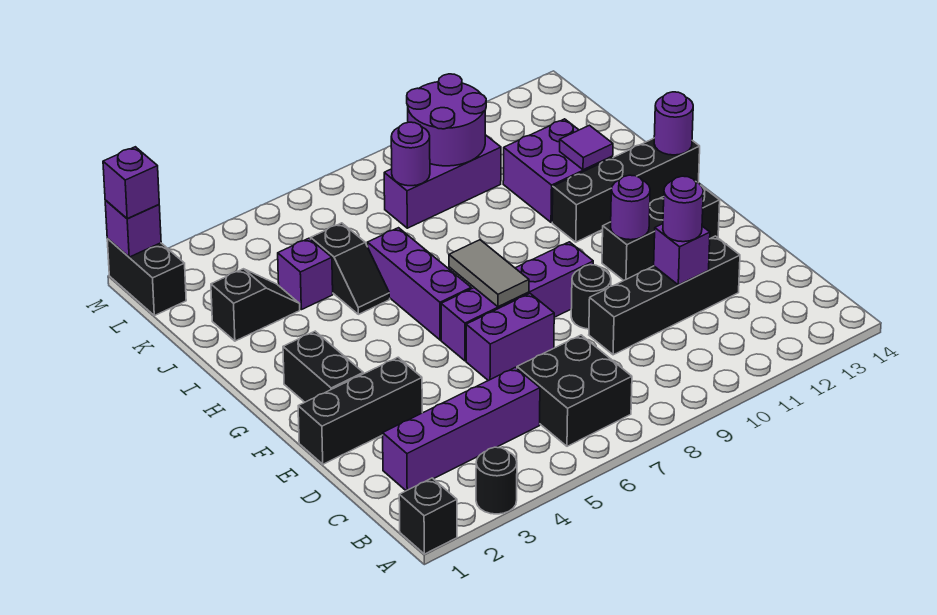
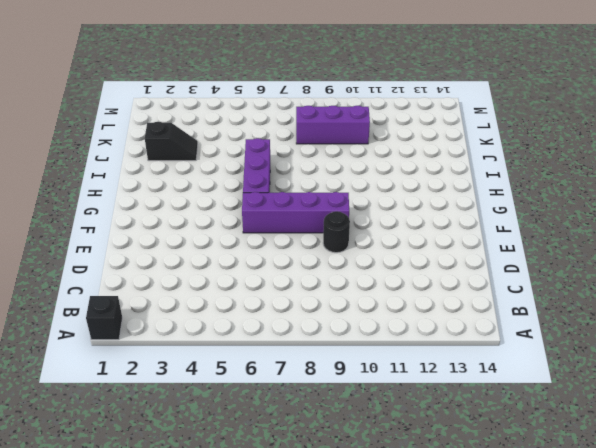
none -> black round brick A3 level 1
none -> black brick B6:C7 level 1
none -> purple brick C2:C5 level 1

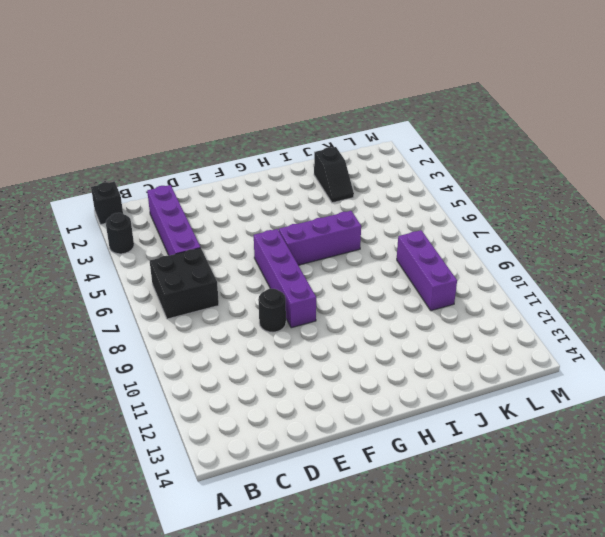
none -> black brick D9:D12 level 1
none -> black brick E1:E3 level 1
none -> purple brick E6:E7 level 1

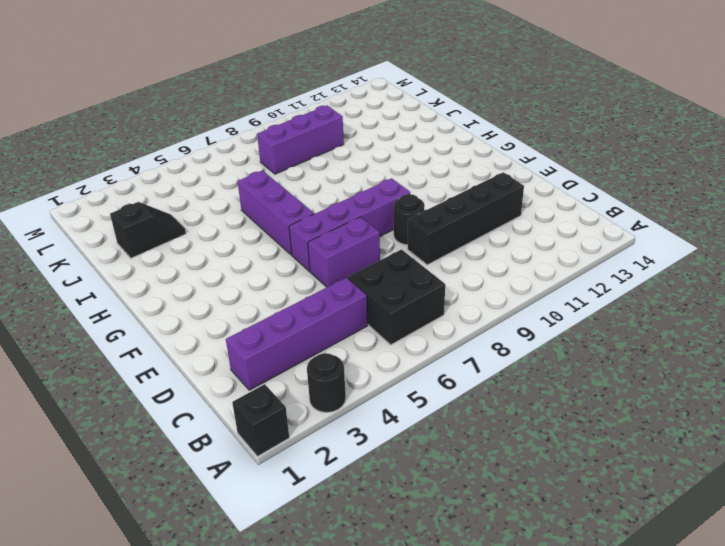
none -> black brick E1:E3 level 1
none -> black brick F2:G2 level 1
none -> black brick F11:F13 level 1

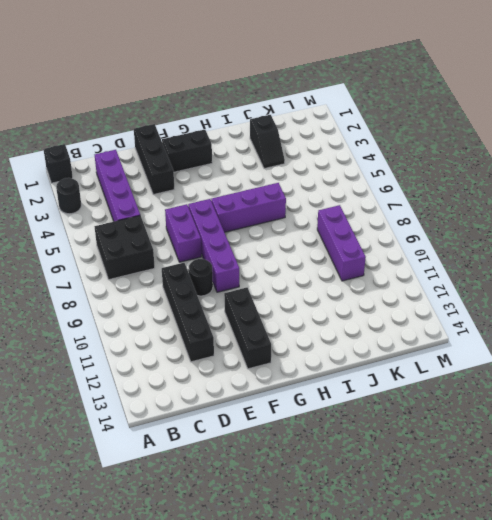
none -> black brick H11:H14 level 1
none -> black slope I5:J5 level 1 top J
none -> purple brick I11:J12 level 1

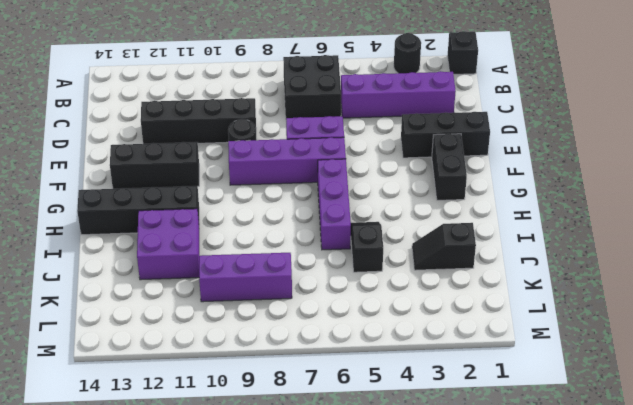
none -> purple brick J4 level 1
none -> black brick L1:M1 level 1
none -> purple brick D11 level 2

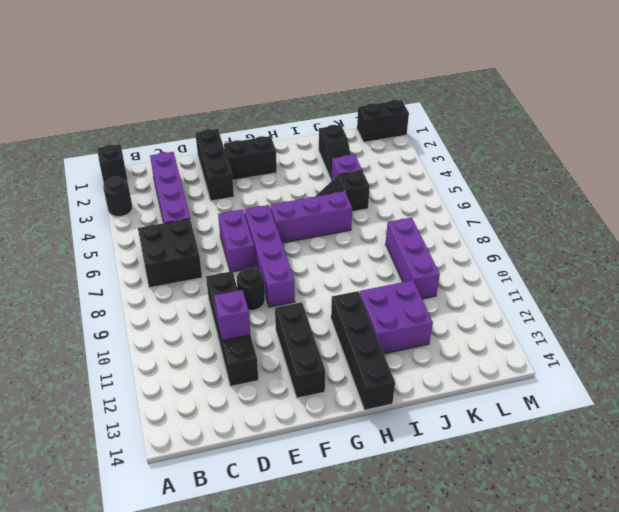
none -> grey tile F7:G7 level 2
none -> purple round brick F11 level 2
none -> purple round brick H14 level 2

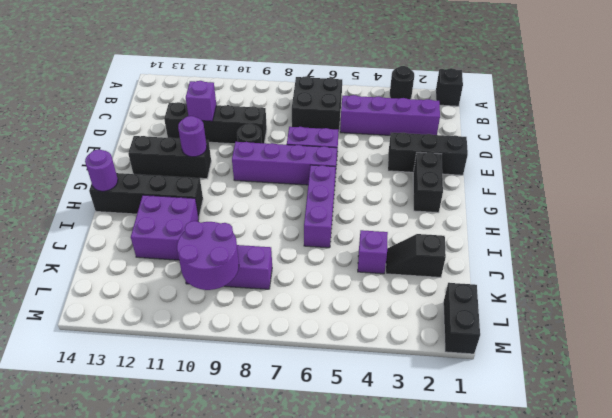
none -> black slope I5:J5 level 1 top J
none -> grey tile F7:G7 level 2
none -> purple tile I12 level 2

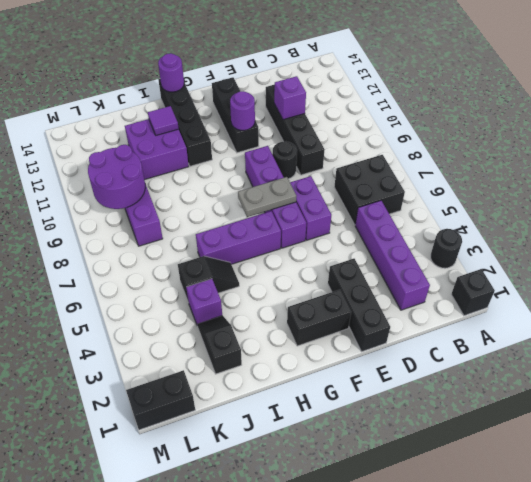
grey plate F7:G7 level 2 -> grey tile F7:G7 level 2
none -> purple round brick K8 level 2
none -> purple brick M1 level 2
none -> purple round brick D11 level 3

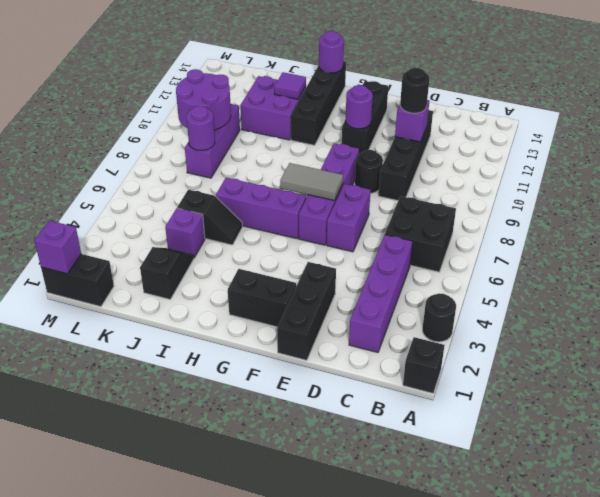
black round brick D11 level 3 -> purple round brick D11 level 3
none -> purple brick M1 level 3

